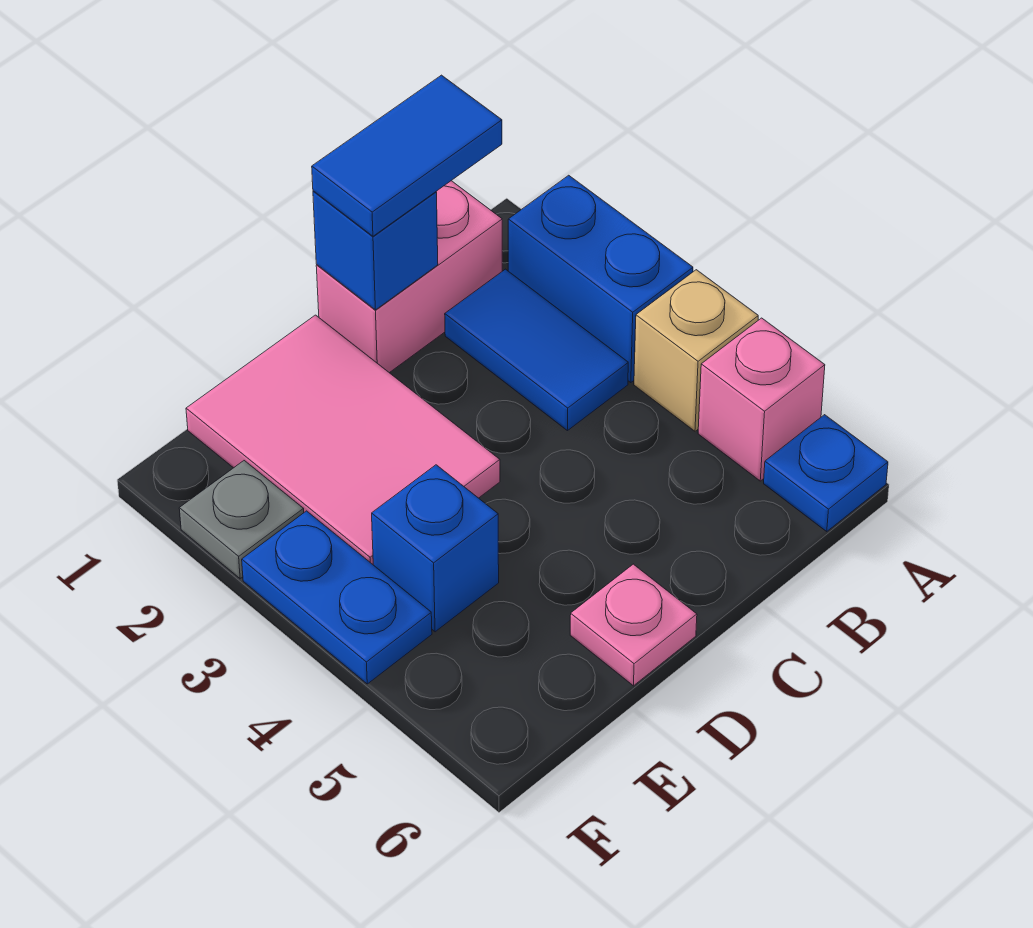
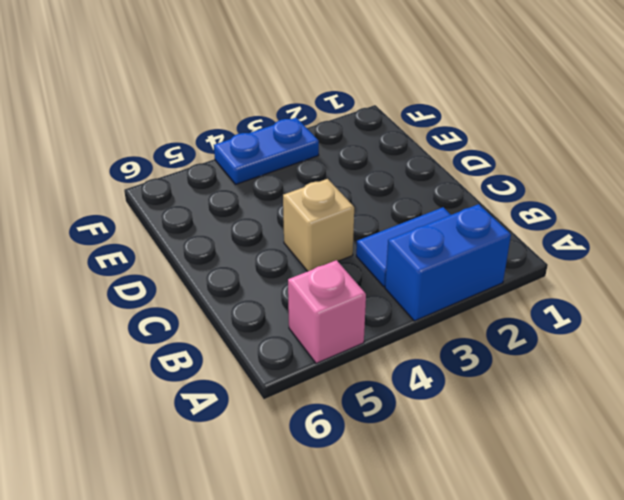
tan brick C4 level 1 -> tan brick A4 level 1
none -> blue plate A6 level 1
none -> pink brick B1:C1 level 1
none -> pink tile D1:E3 level 1

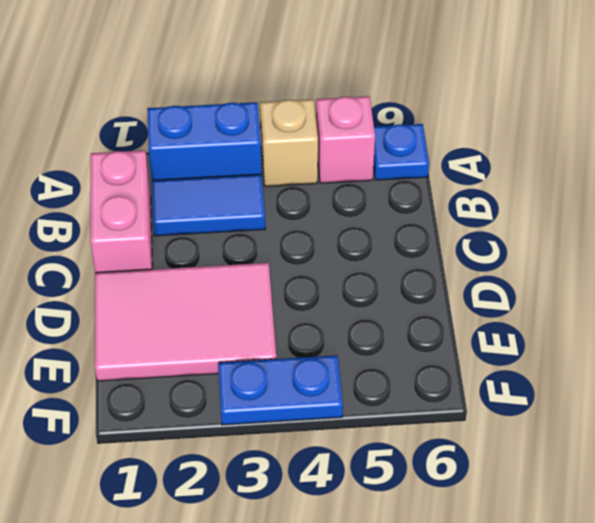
none -> pink plate D6 level 1
none -> blue brick E4 level 1
none -> grey plate F2 level 1

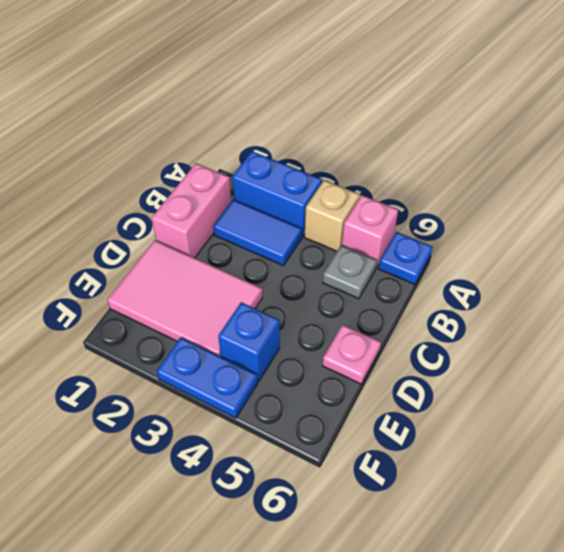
grey plate B5 level 1 -> grey plate F2 level 1
none -> blue brick C1 level 2
none -> blue tile B1:C1 level 3

